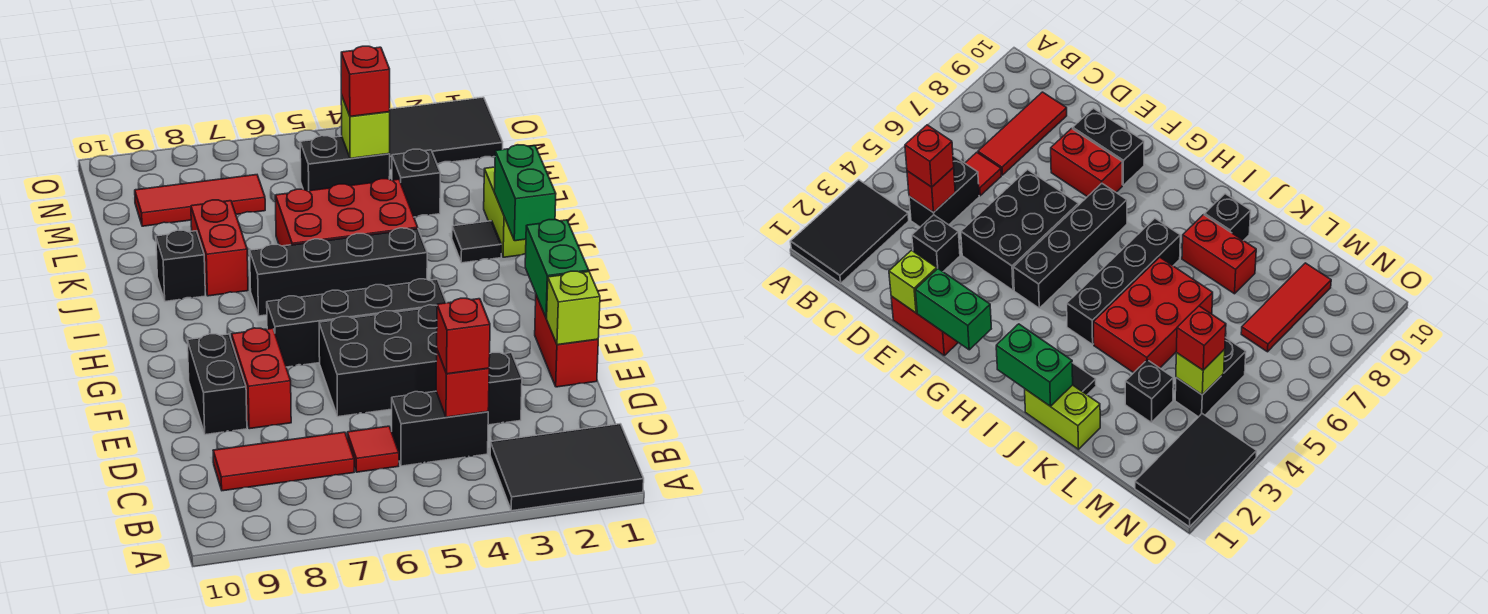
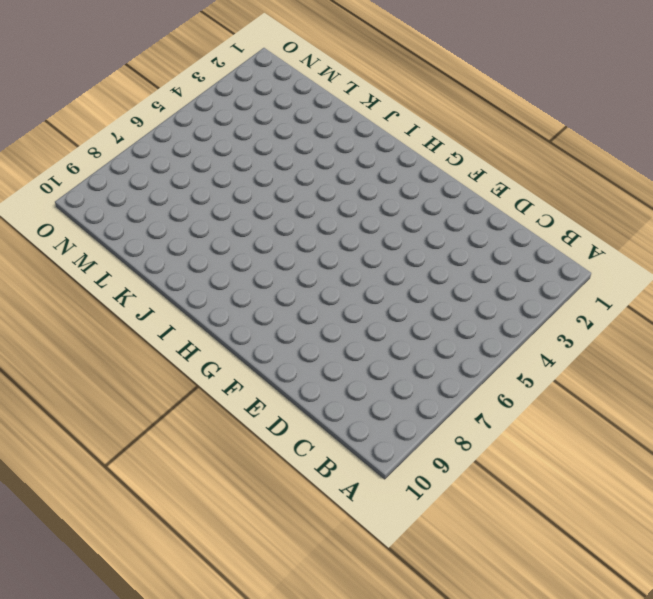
none -> black tile A1:B3 level 1
none -> black brick C4:C5 level 1
none -> red tile C6 level 1

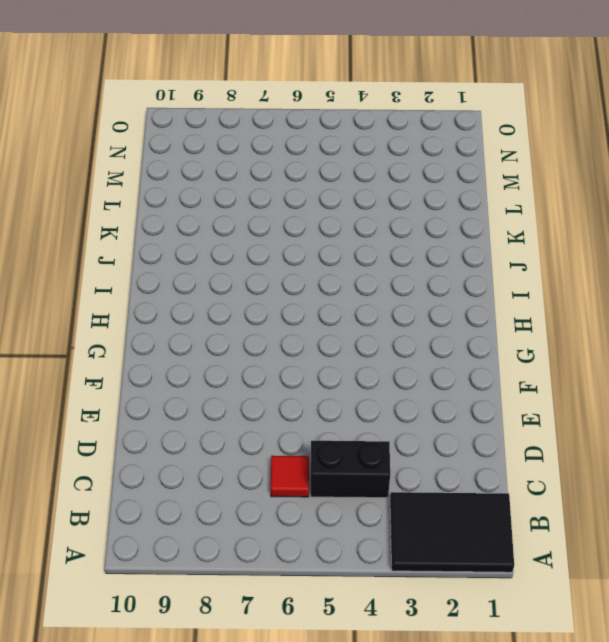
none -> red tile C7:C9 level 1
none -> black brick D3 level 1
none -> red brick E1:F1 level 1

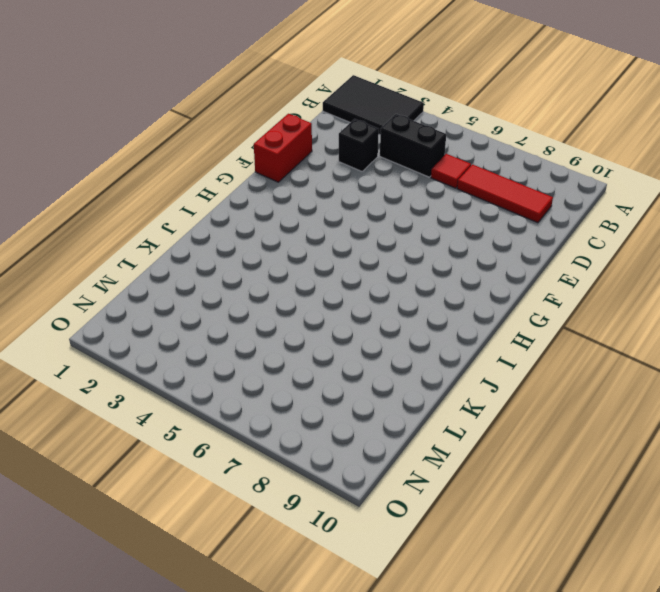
none -> black brick E4:F6 level 1
none -> red brick E8:F8 level 1
none -> black brick E9:F9 level 1

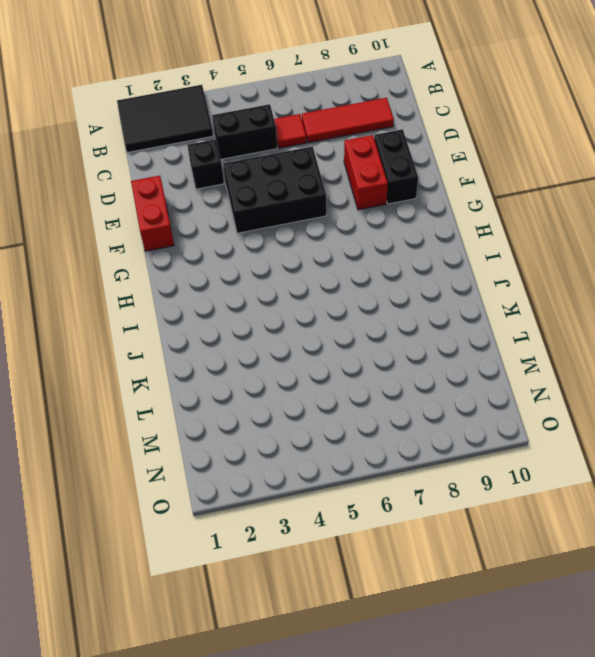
none -> black brick G4:G7 level 1
none -> black brick I4:I7 level 1
none -> lime brick J1:K1 level 1

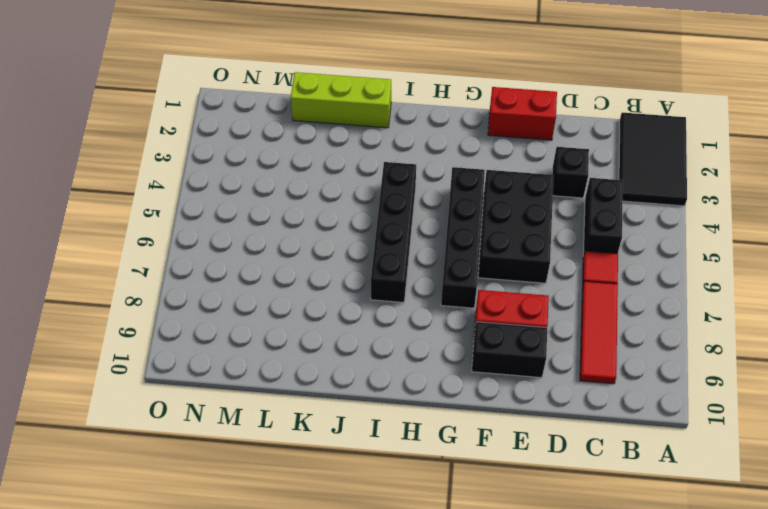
lime brick J1:L1 level 1 -> lime brick J1:K1 level 1
none -> black tile J2 level 1
none -> red brick J4:K6 level 1
none -> red brick J8:K8 level 1

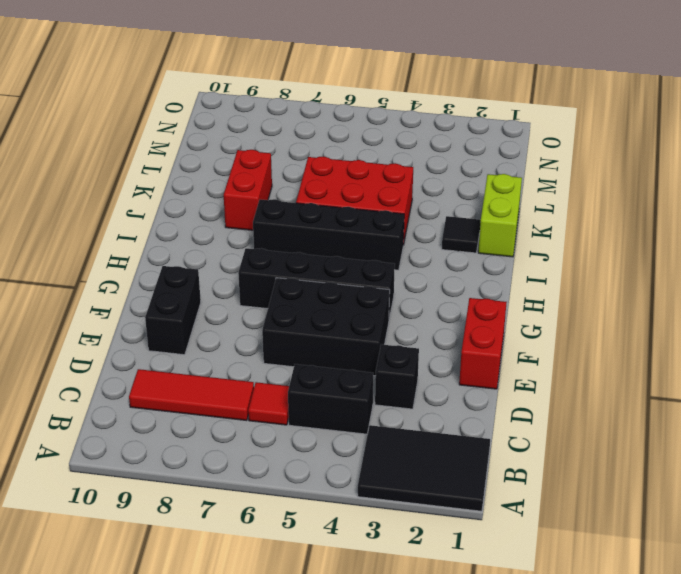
none -> red brick E8:F8 level 1
none -> black brick J9 level 1
none -> black brick L3 level 1

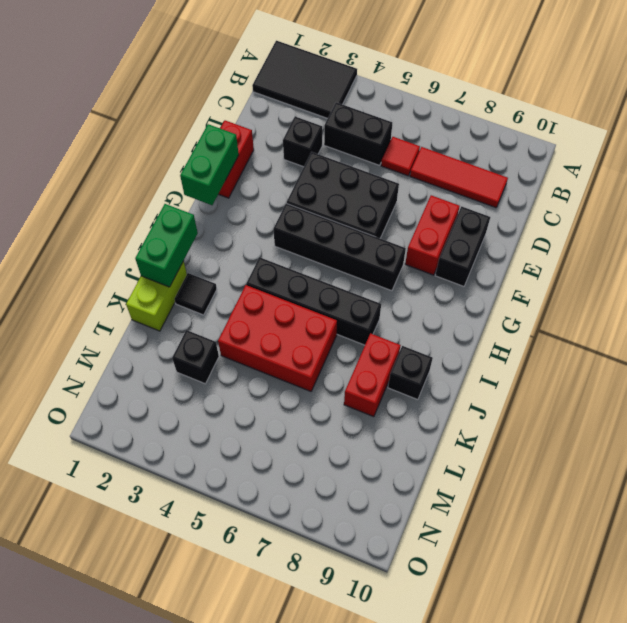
none -> black brick M4:M5 level 1
none -> red tile M7:M9 level 1
none -> black tile N1:O3 level 1

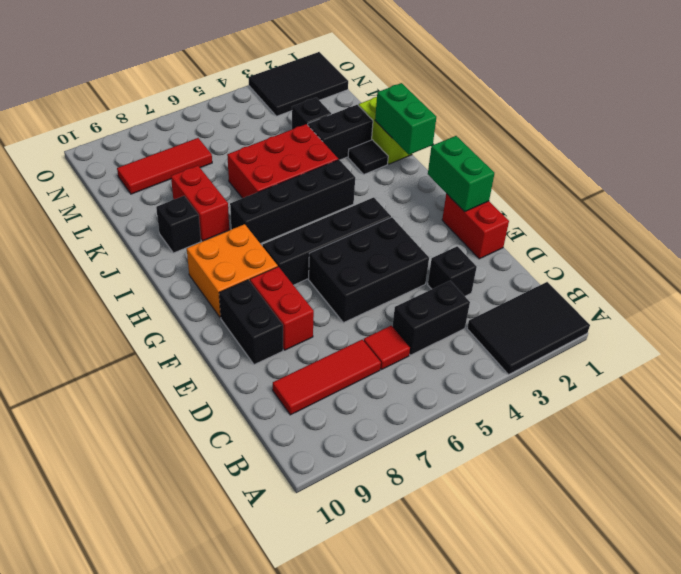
orange brick G8:H9 level 1 -> none
black brick K2:K3 level 1 -> black brick M4:M5 level 1
none -> red brick C4 level 2
none -> lime brick E1 level 2
none -> lime brick M4 level 2

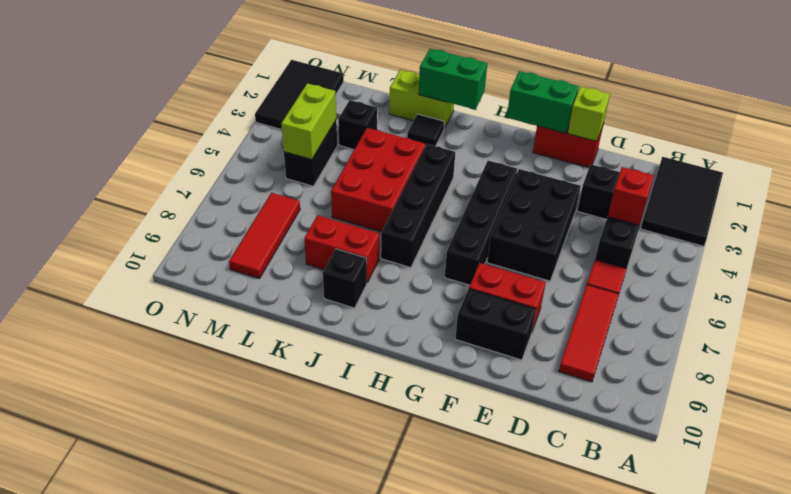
lime brick M4:M5 level 2 -> lime brick M4 level 2
none -> red brick C4 level 3
none -> red brick M4 level 3

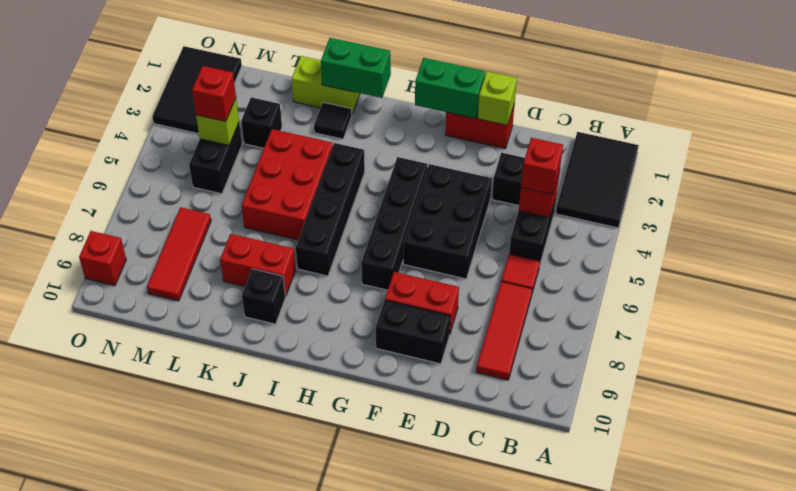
red brick O9 level 1 -> none

